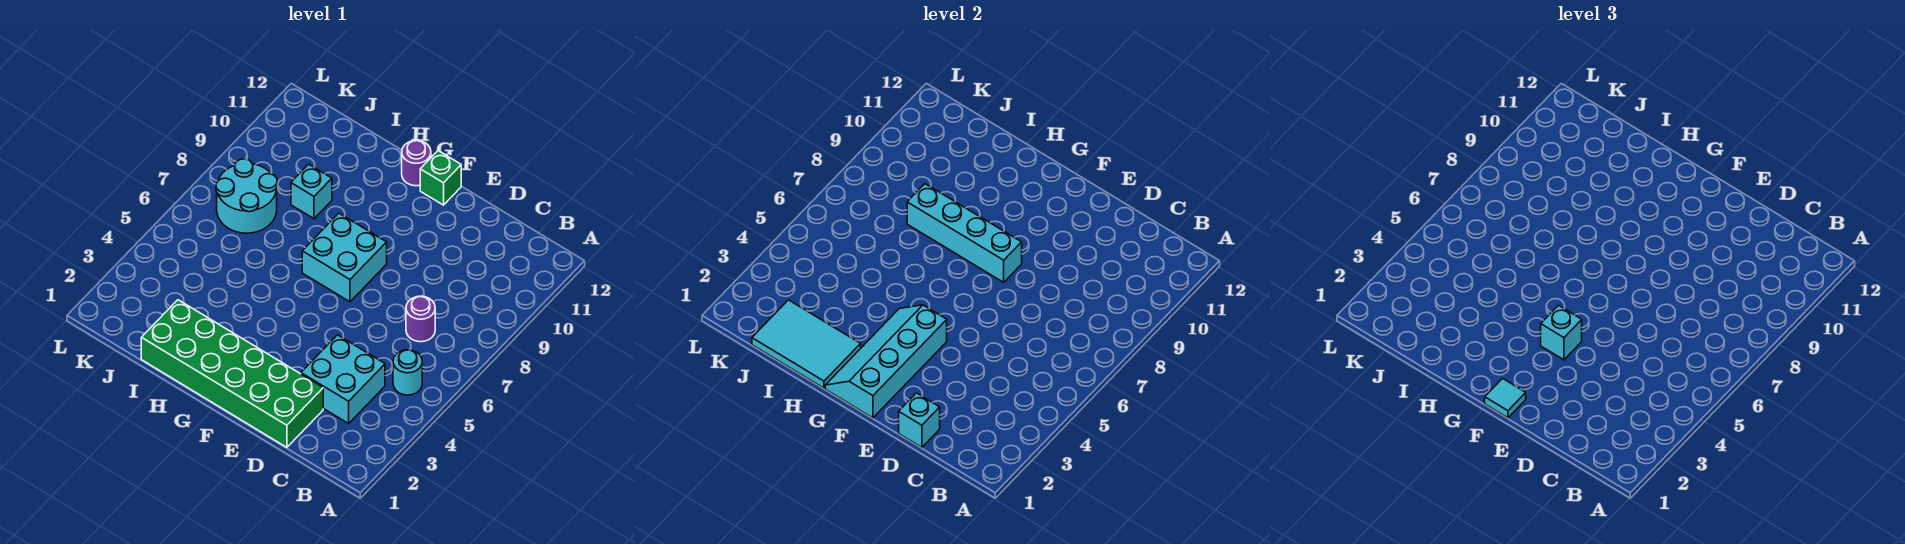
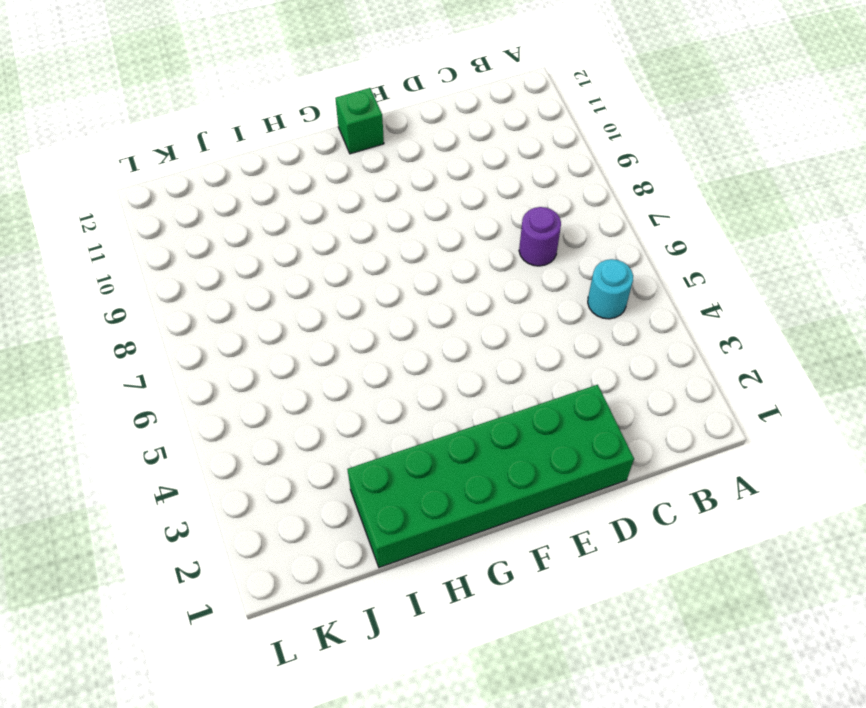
none -> cyan brick C3:D4 level 1
none -> cyan brick F7:G8 level 1
none -> purple round brick G12 level 1

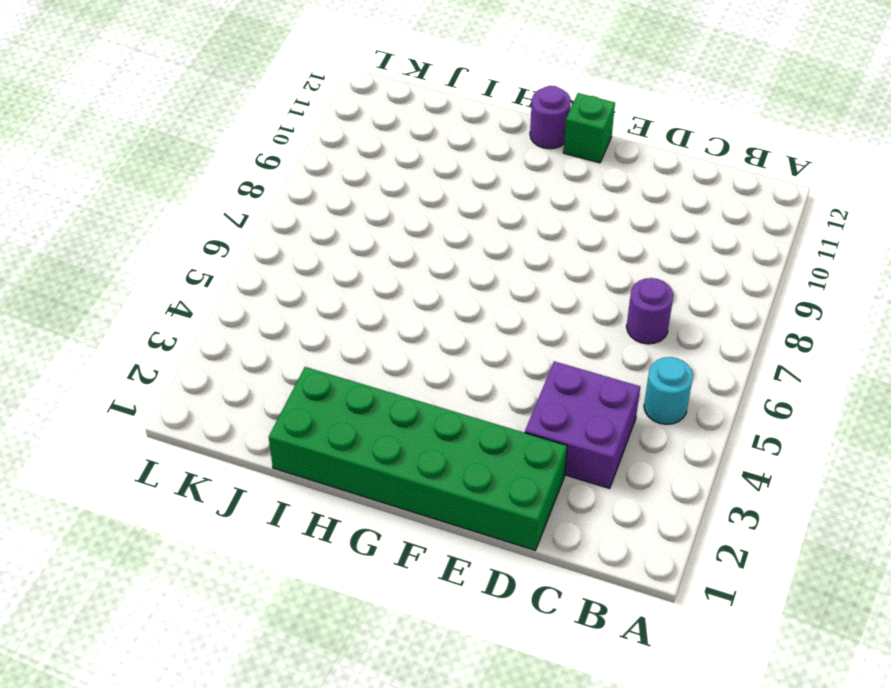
purple brick C3:D4 level 1 -> cyan brick C3:D4 level 1
none -> cyan brick F7:G8 level 1
none -> cyan brick I9 level 1
none -> cyan round brick J7:K8 level 1

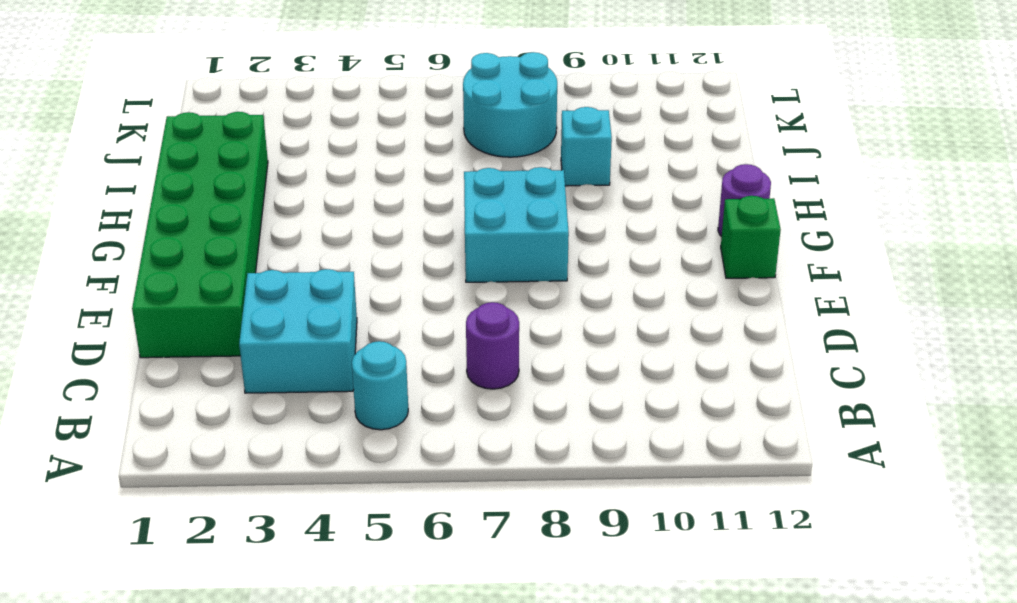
none -> cyan brick D1 level 2
none -> cyan slope F1:G4 level 2 top F
none -> cyan brick F8:I8 level 2

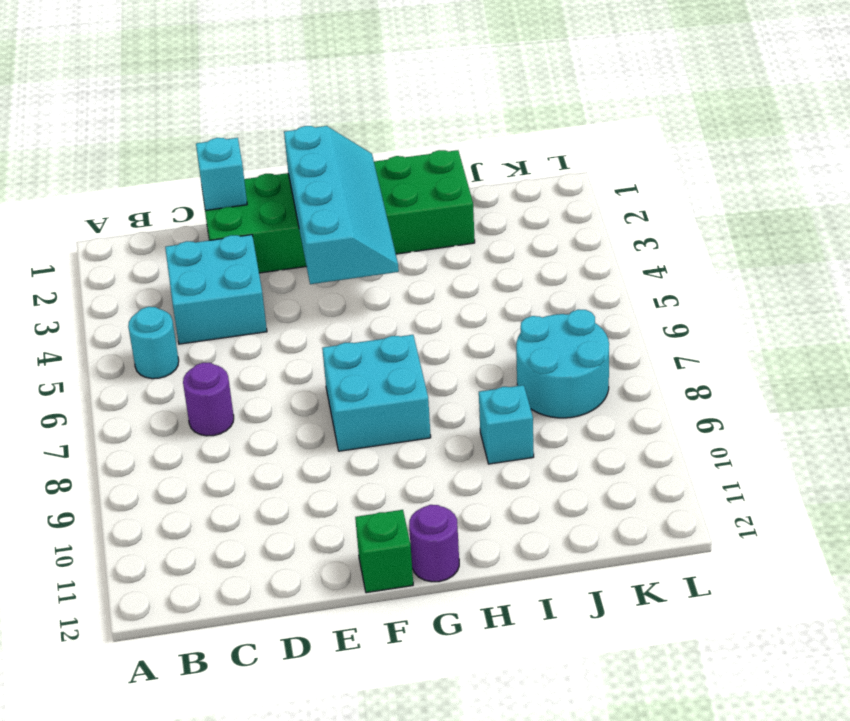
none -> cyan brick F8:I8 level 2
none -> cyan tile H1:J2 level 2
none -> cyan tile F1 level 3

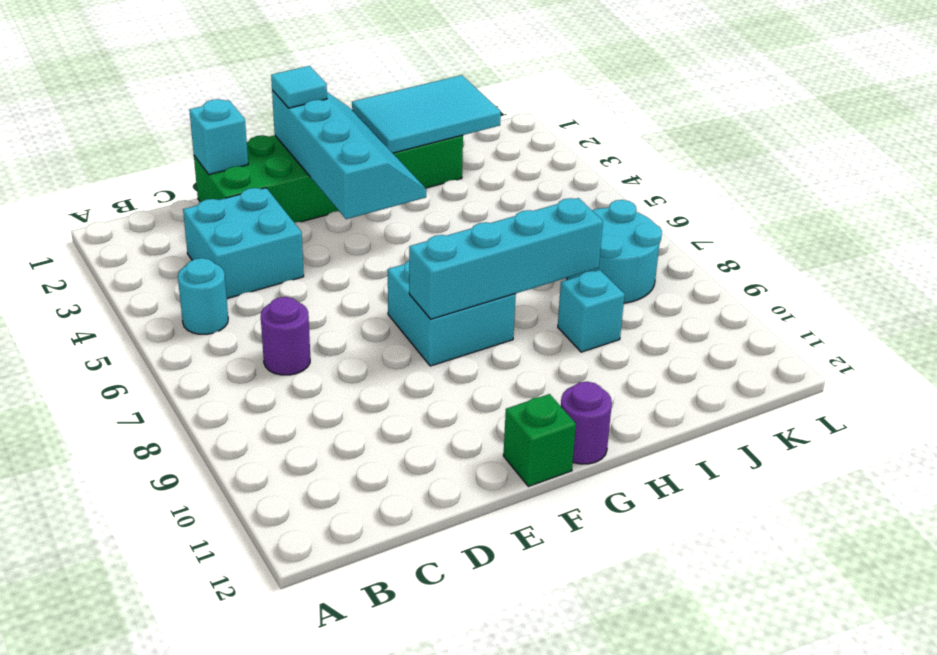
none -> cyan brick F4 level 3

